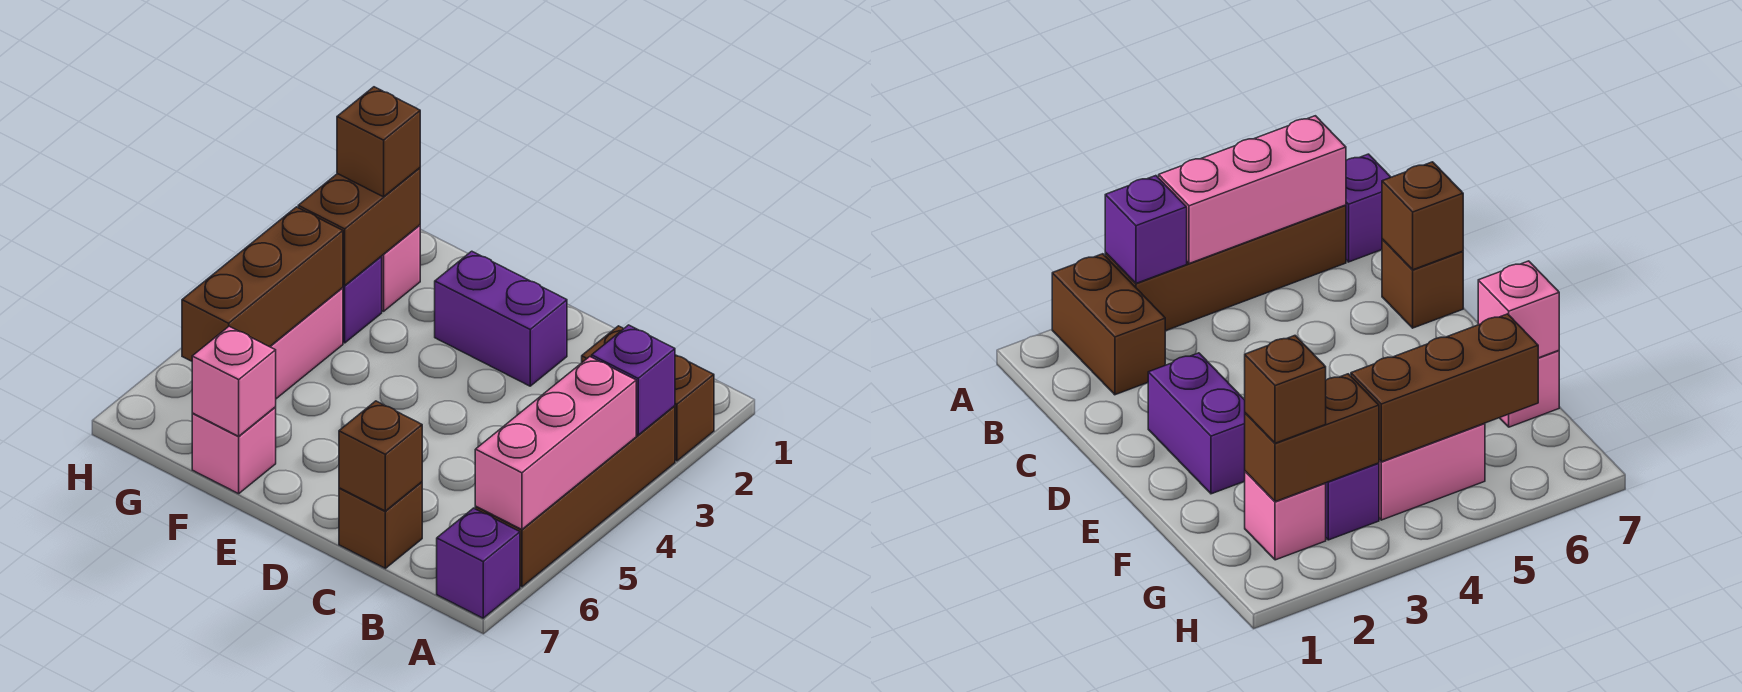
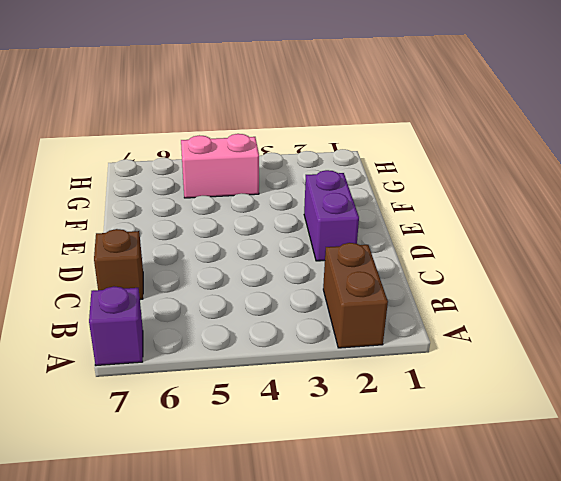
none -> brown brick A3:A6 level 1
none -> pink brick F7 level 1
none -> pink brick G2 level 1

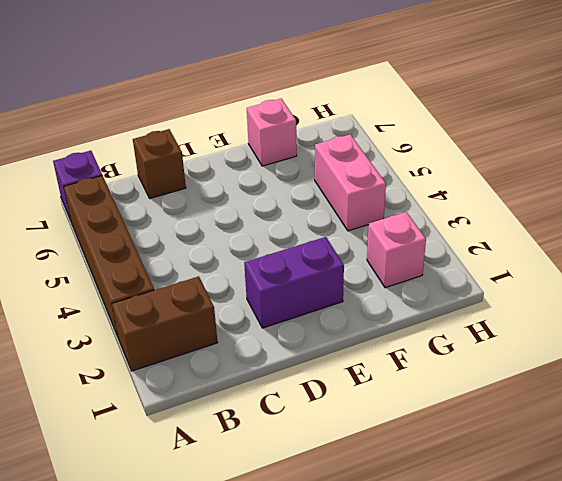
none -> purple brick G3 level 1
none -> purple brick A3 level 2
none -> pink brick A4:A6 level 2

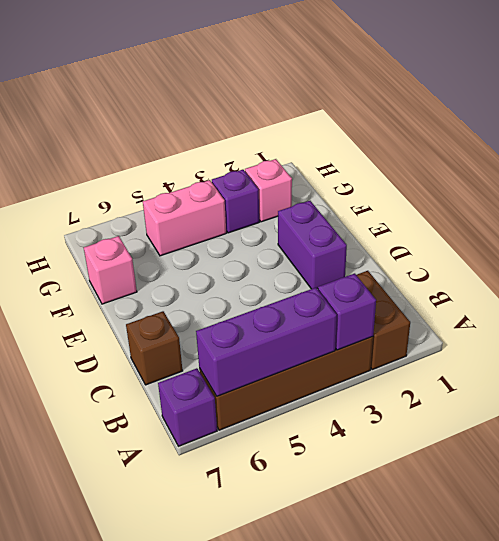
purple brick A4:A6 level 2 -> pink brick A4:A6 level 2
none -> brown brick C7 level 2
none -> pink brick F7 level 2
none -> brown brick G2:G3 level 2

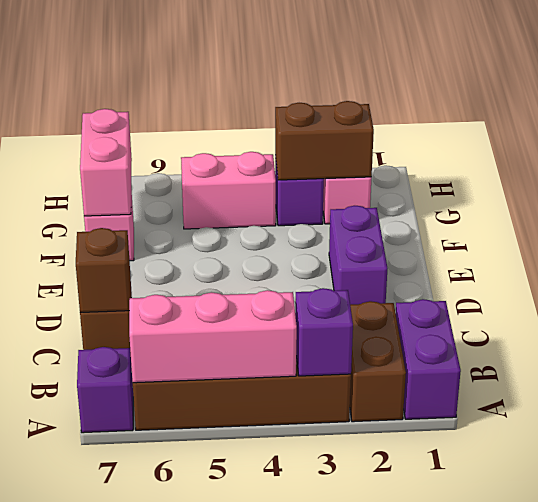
purple brick A1:B1 level 1 -> none
pink brick F7:G7 level 2 -> pink brick F7 level 2
none -> brown brick G4:G6 level 2
none -> brown brick G2 level 3

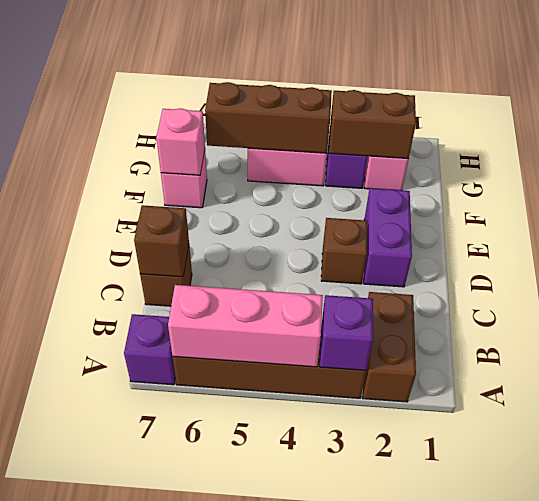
brown brick D3 level 1 -> brown brick G2 level 3

